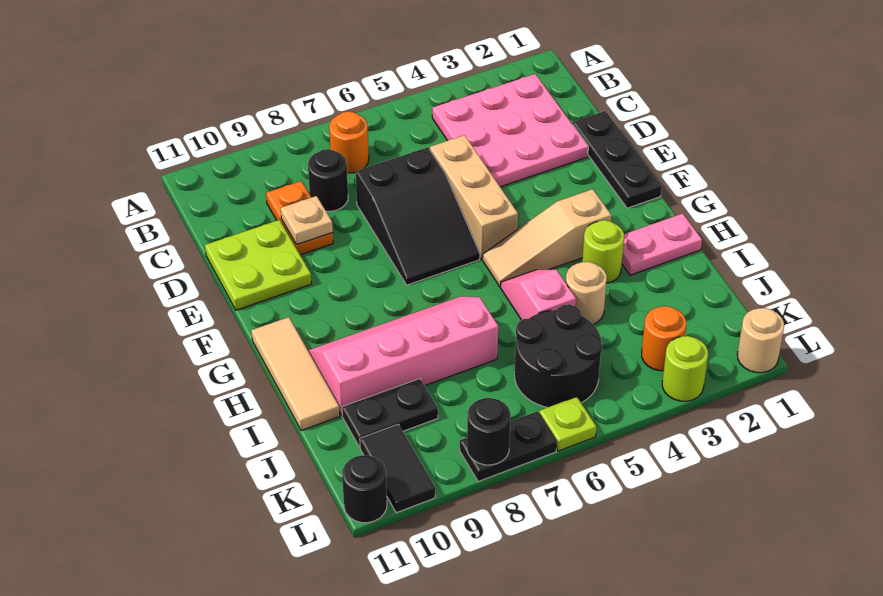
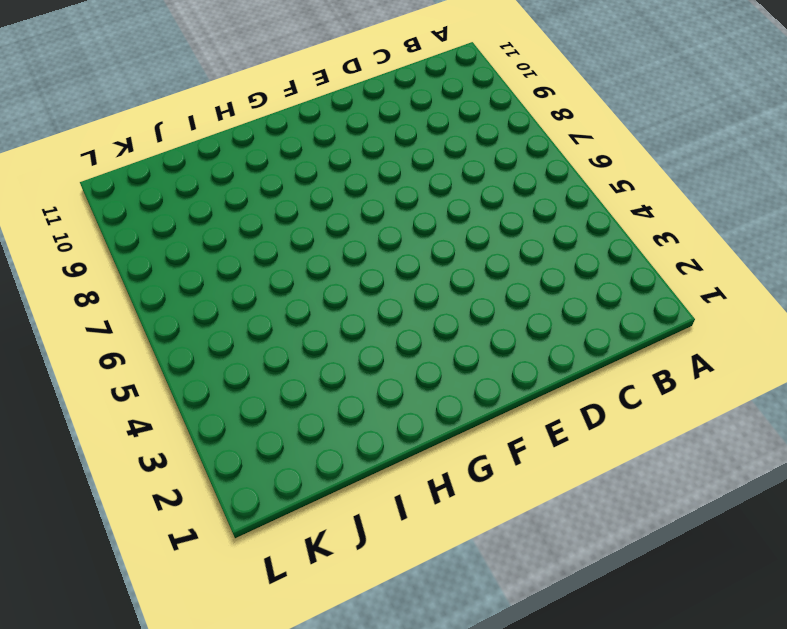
none -> pink plate B2:D4 level 1
none -> orange round brick B7 level 1
none -> black round brick C8 level 1

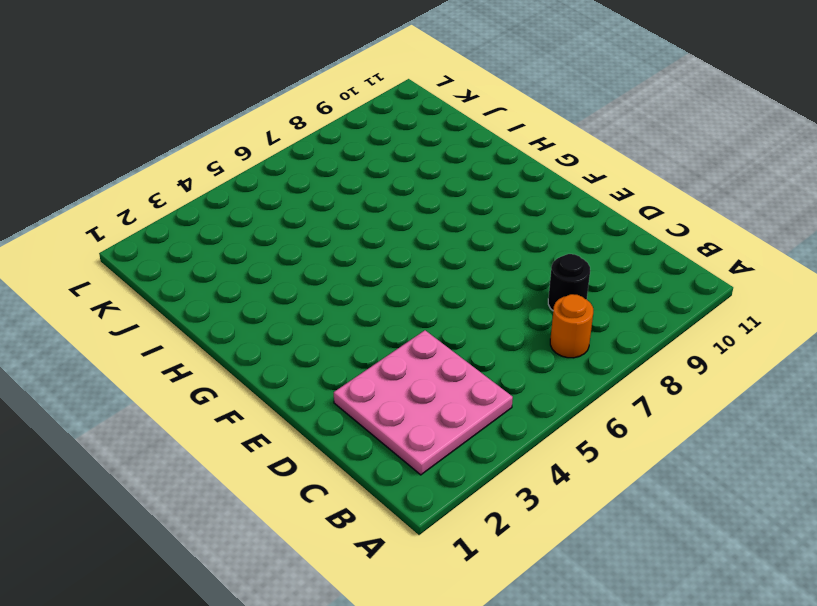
none -> orange plate C9:D9 level 1
none -> black plate D1:F1 level 1
none -> tan brick D5:F5 level 1

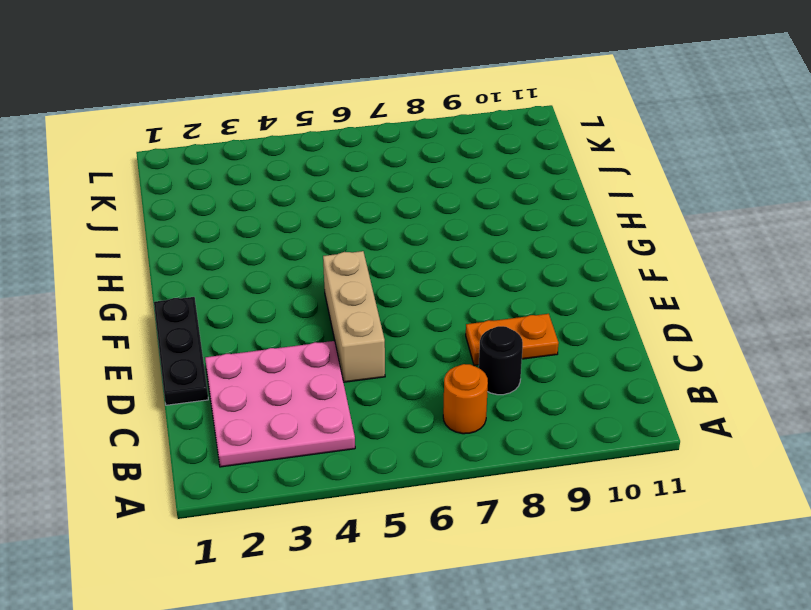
orange plate D8:D9 level 1 -> orange plate C9:D9 level 1
none -> black slope D6:F7 level 1 top D
none -> lime plate D10:E11 level 1
none -> tan slope G3:G5 level 1 top 3

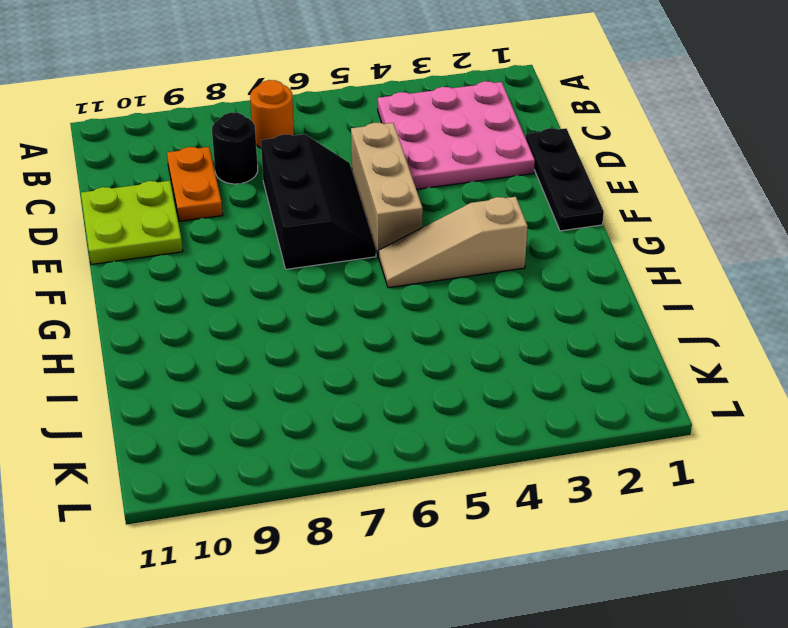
black slope D6:F7 level 1 top 7 -> black slope D6:F7 level 1 top D
none -> tan tile G11:I11 level 1
none -> pink plate H1:H2 level 1
none -> lime round brick H3 level 1

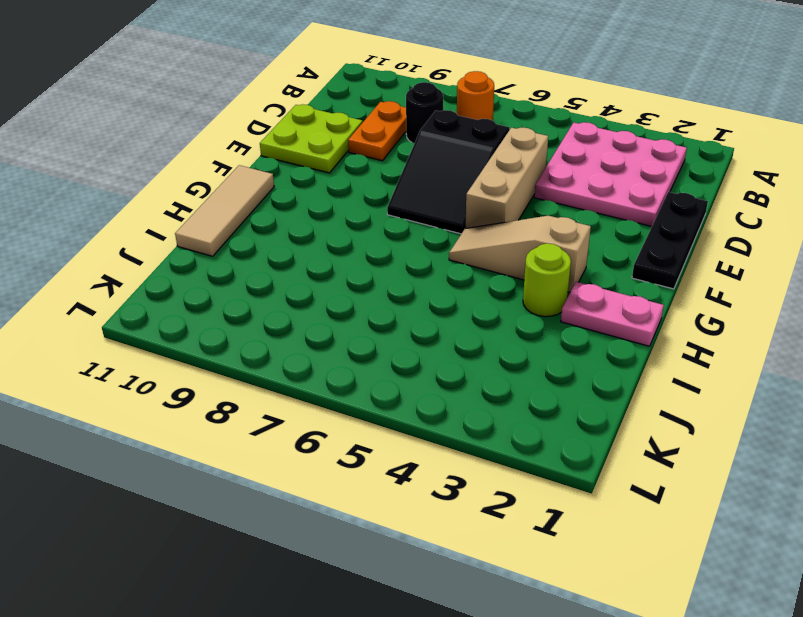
none -> pink slope H5:I5 level 1 top I
none -> pink slope H7:I10 level 1 top I
none -> tan round brick I4 level 1

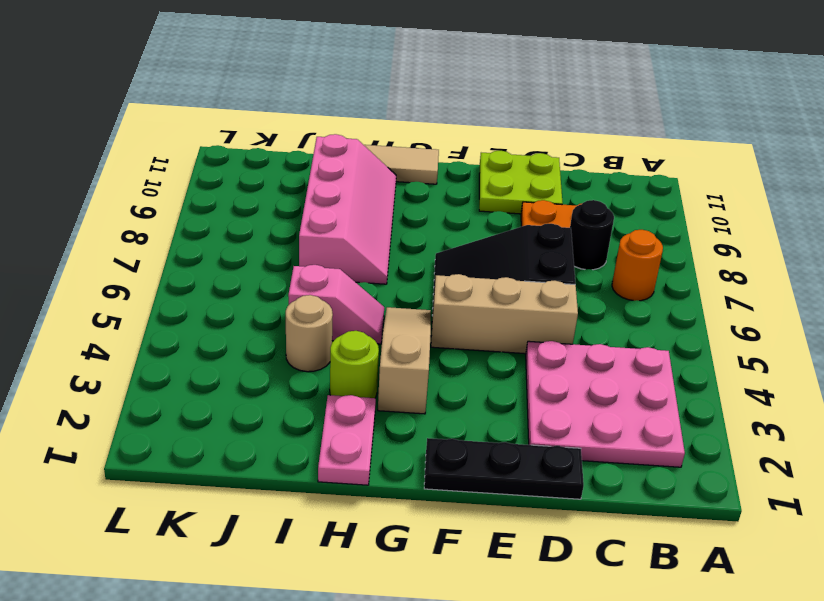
none -> black round brick J5:K6 level 1
none -> black plate J9:J10 level 1
none -> orange round brick K3 level 1

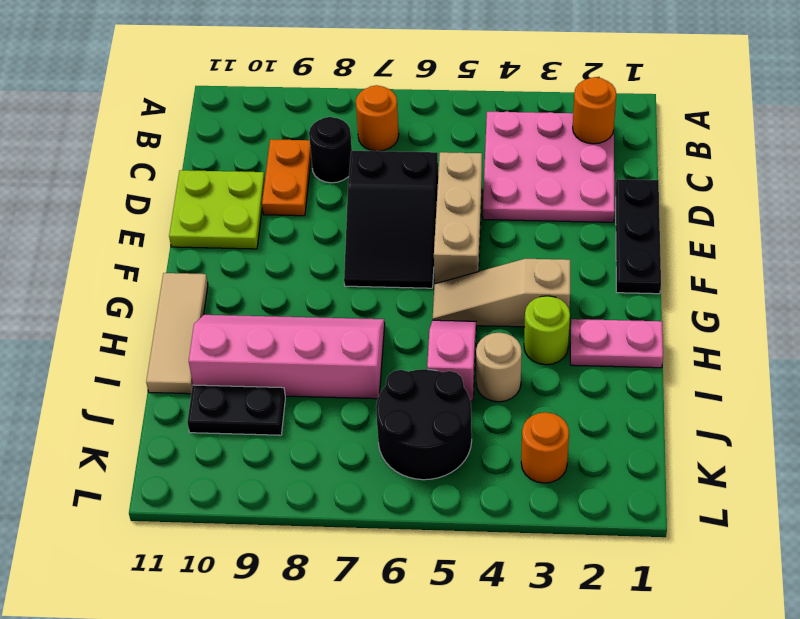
orange round brick B2 level 2 -> none
none -> black tile K10:L10 level 1
none -> tan round brick L1 level 1
none -> lime round brick L3 level 1

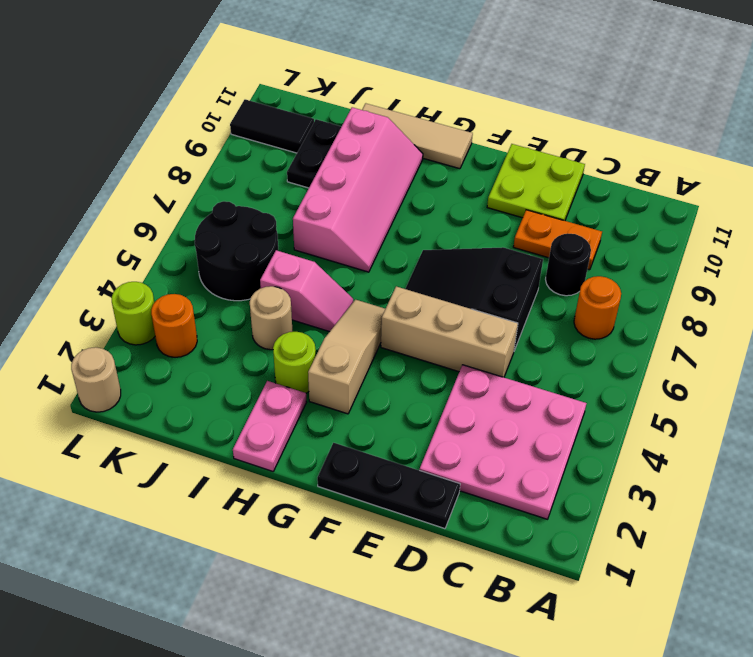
none -> lime plate L6 level 1
none -> black plate L7:L8 level 1
none -> black round brick L11 level 1

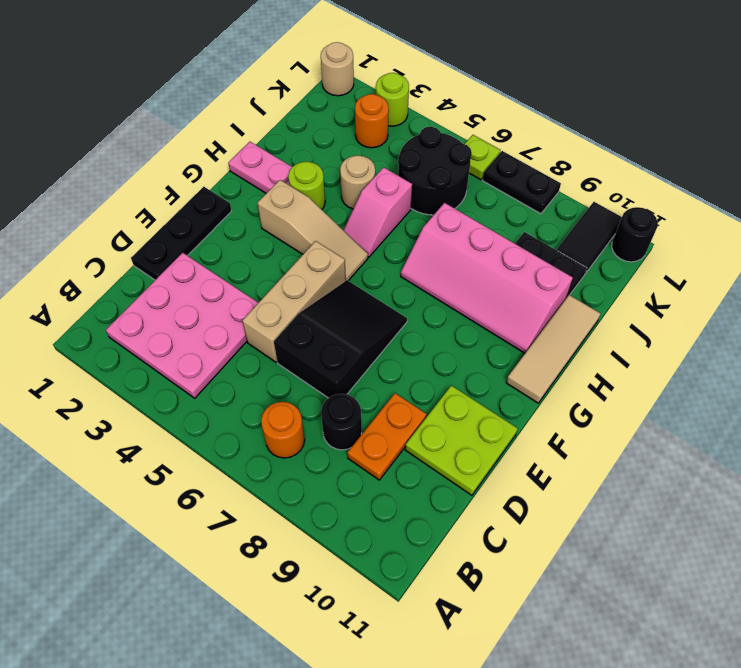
none -> tan plate D9 level 2
none -> black round brick L8 level 2

